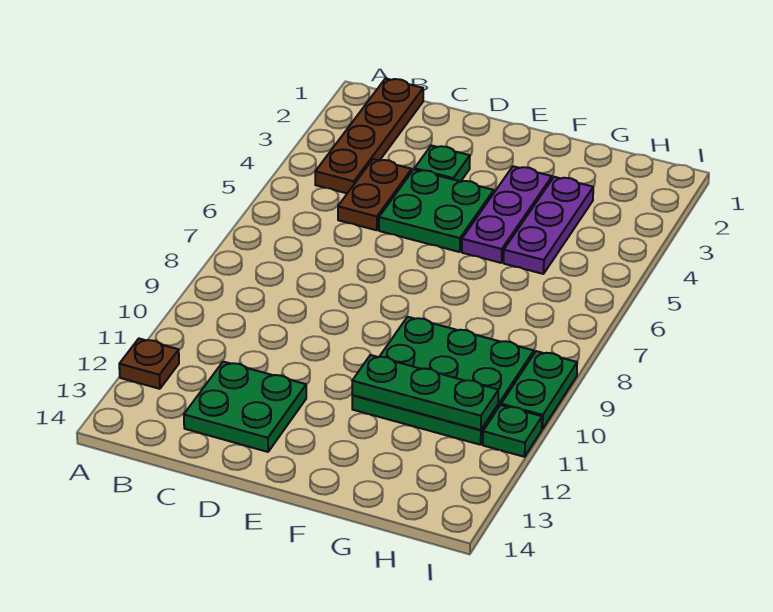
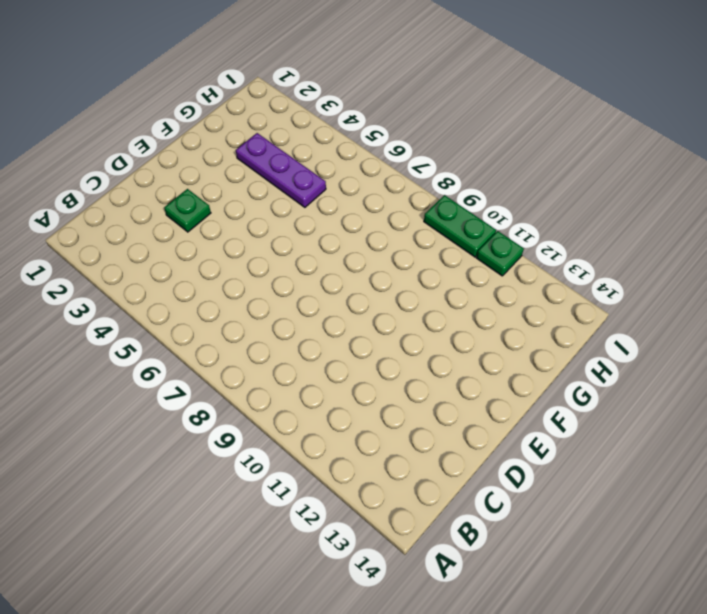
none -> brown plate A12 level 1
none -> brown plate B1:B4 level 1
none -> brown plate C4:C5 level 1

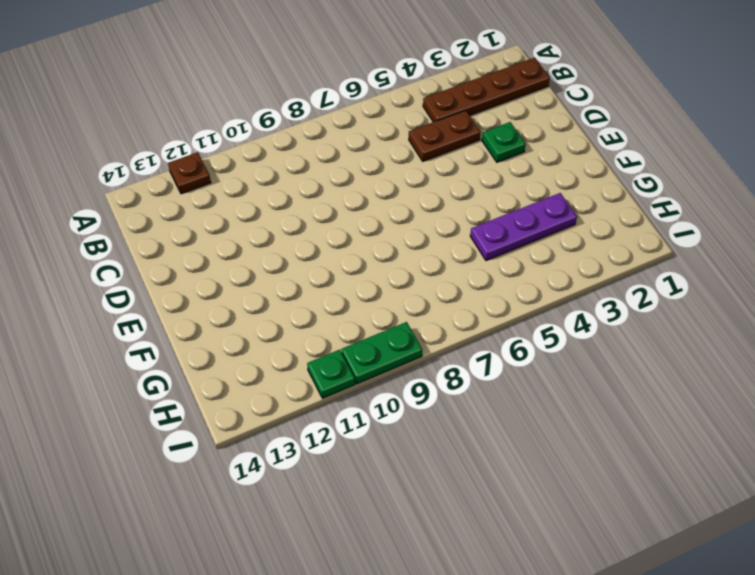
none -> green plate C12:D13 level 1
none -> green plate D4:E5 level 1
none -> purple plate F3:F5 level 1

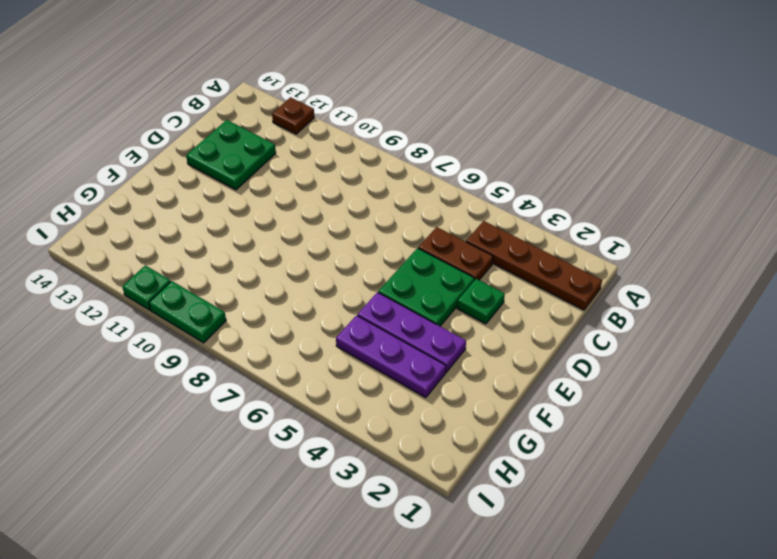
none -> green plate F9:H11 level 1
none -> green plate F11:H11 level 2

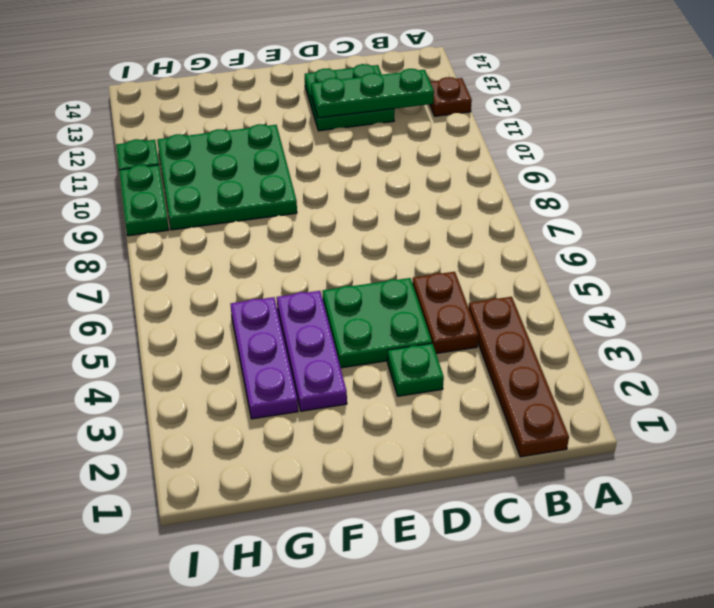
green plate B12:D12 level 2 -> green plate F11:H11 level 2

